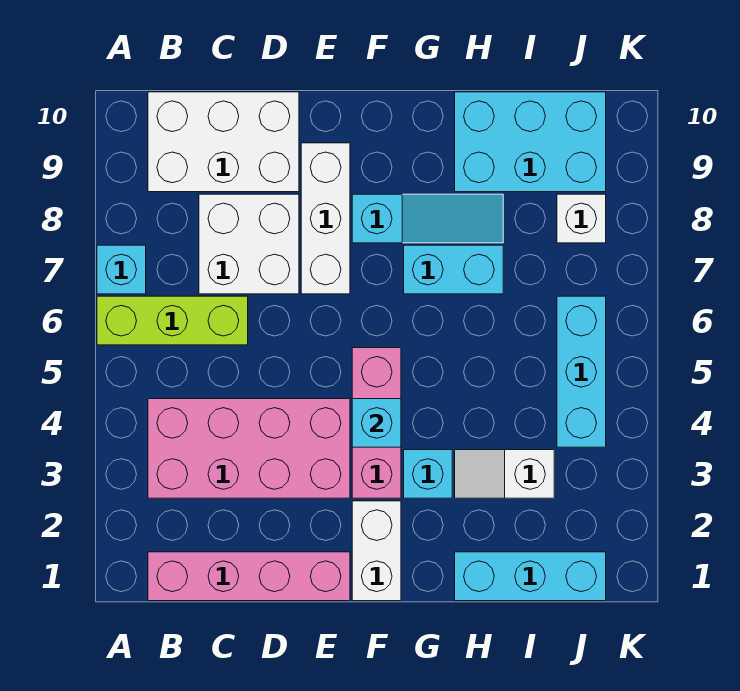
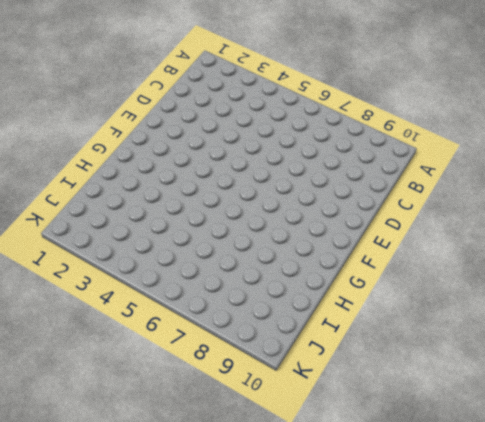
none -> lime brick A6:C6 level 1
none -> cyan brick A7 level 1
none -> pink brick B1:E1 level 1

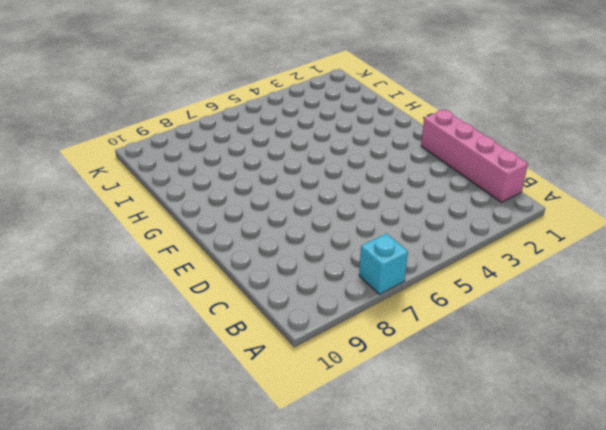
none -> lime brick A6:C6 level 1
none -> pink brick B3:E4 level 1
none -> white brick B9:D10 level 1

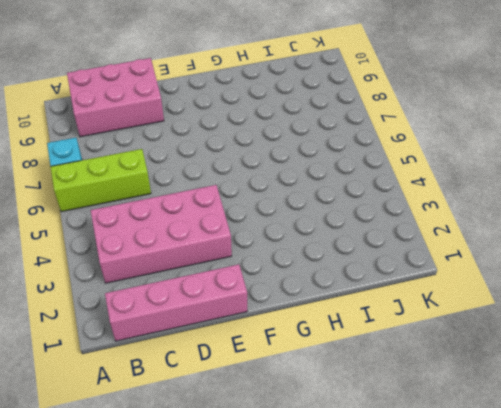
pink brick B9:D10 level 1 -> white brick B9:D10 level 1
none -> white brick C7:D8 level 1
none -> white brick E7:E9 level 1
none -> white brick F1:F2 level 1

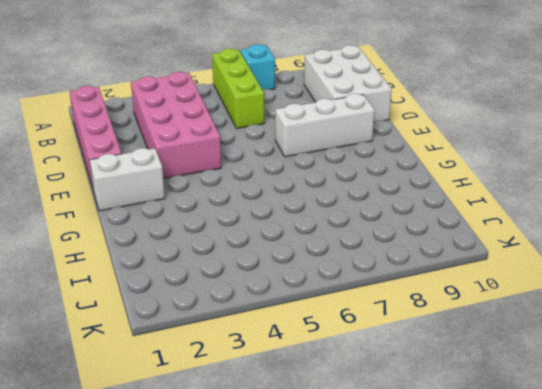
none -> white brick C7:D8 level 1
none -> pink brick F3:F5 level 1
none -> cyan slope F8:H8 level 1 top F

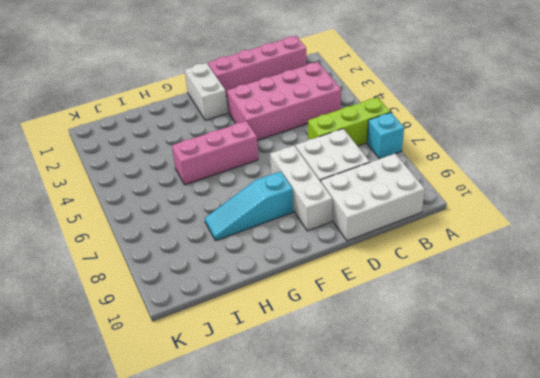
pink brick F5:H5 level 1 -> pink brick F3:F5 level 1
none -> cyan brick G3 level 1
none -> cyan brick G7:H7 level 1
none -> cyan brick H1:J1 level 1

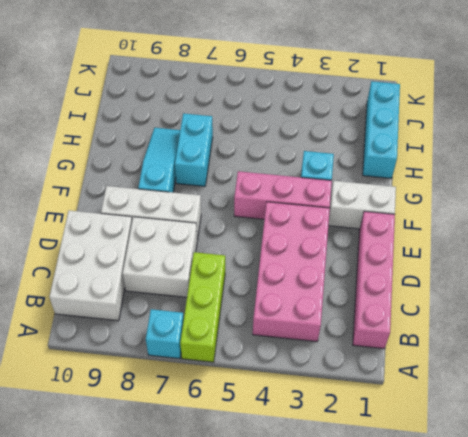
none -> white slope H3:I3 level 1 top I
none -> cyan brick H9:J10 level 1
none -> cyan brick J4:J6 level 1

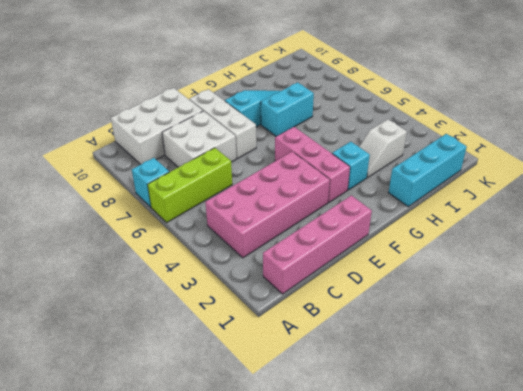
none -> white brick F1:F2 level 1
none -> cyan brick H9:J10 level 1
none -> cyan brick J4:J6 level 1

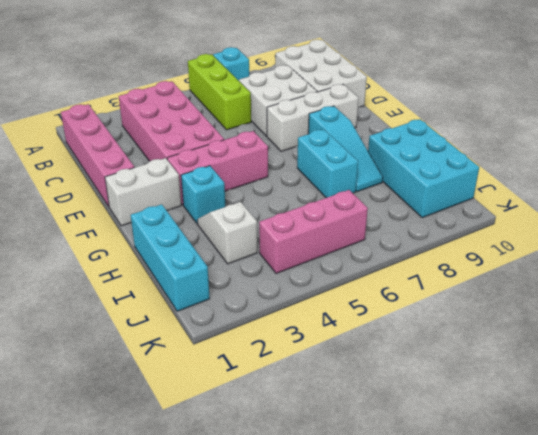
pink brick J4:J6 level 1 -> cyan brick J4:J6 level 1
none -> white brick J8 level 1
none -> cyan brick F4 level 2

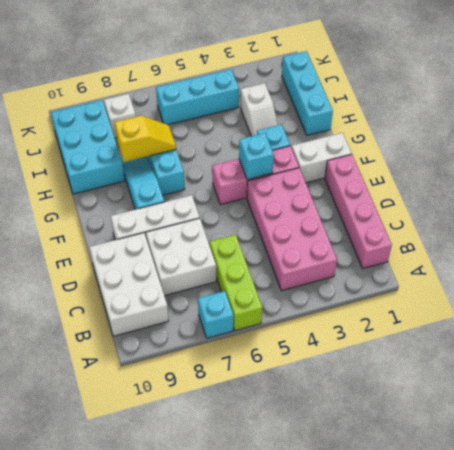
yellow slope H7:H8 level 2 top 8 -> none

